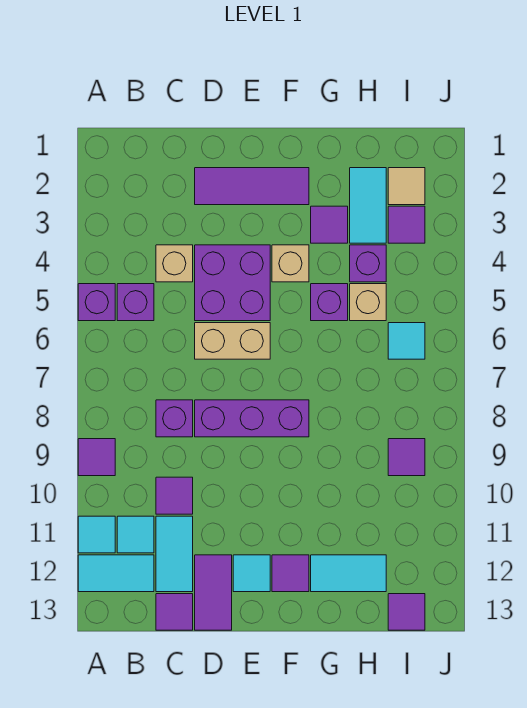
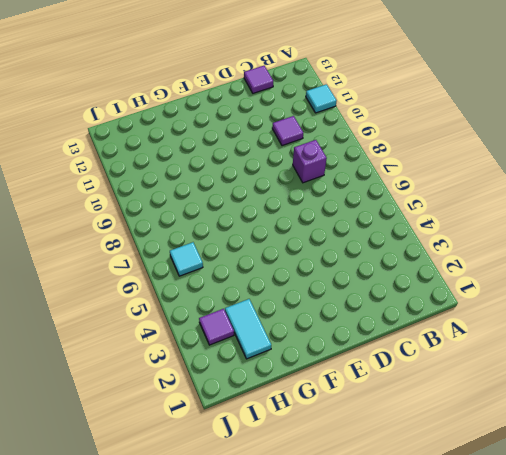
none -> purple brick A5 level 1
none -> purple tile A9 level 1
none -> cyan tile A12:B12 level 1
none -> purple brick B5 level 1

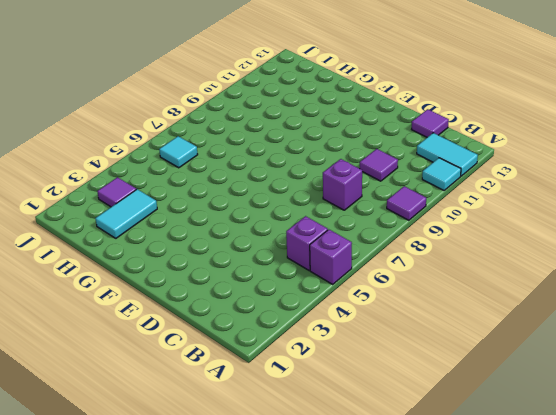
none -> cyan tile B11 level 1
none -> tan brick C4 level 1
none -> cyan tile C11:C12 level 1
none -> purple tile D2:F2 level 1

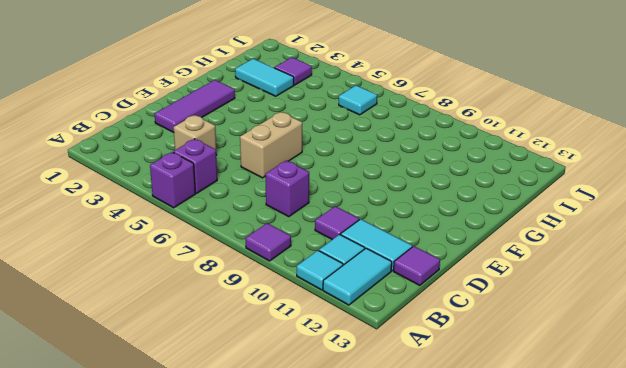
none -> purple brick D4:E5 level 1
none -> purple brick D8:F8 level 1
none -> purple tile D12:D13 level 1
none -> cyan tile E12 level 1

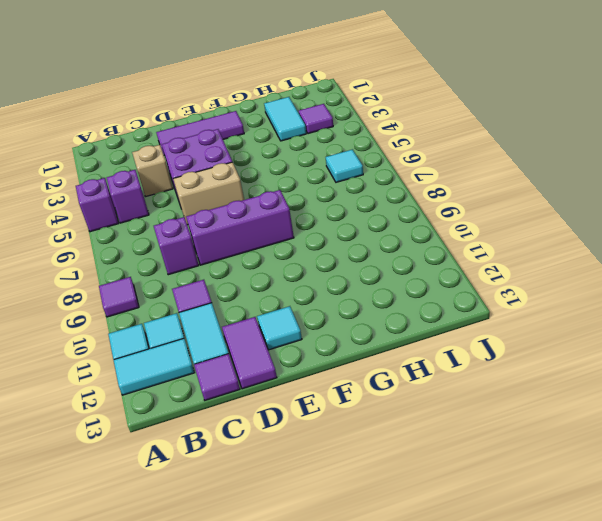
none -> tan brick F4 level 1
none -> purple tile F12 level 1
none -> purple tile G3 level 1
none -> purple brick G5 level 1

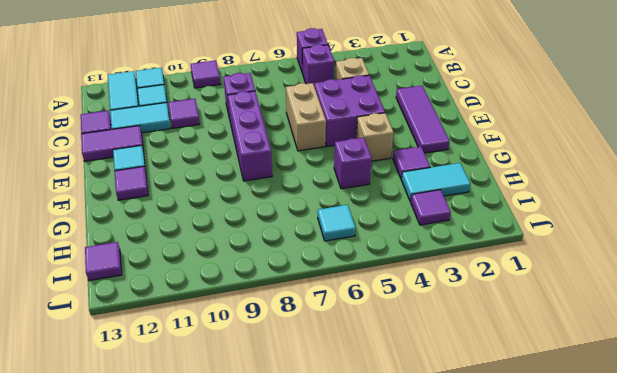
none -> cyan tile G12:H12 level 1
none -> purple brick H4 level 1
none -> tan brick H5 level 1
none -> tan tile I2 level 1

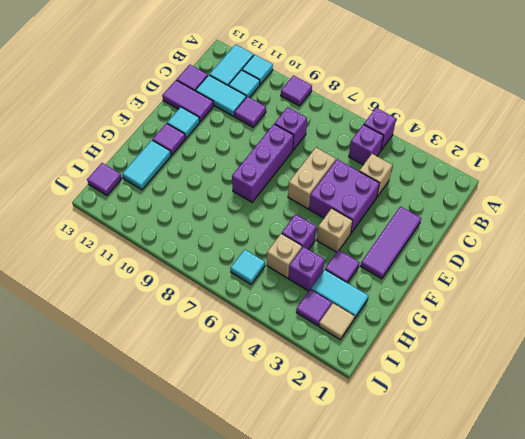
none -> purple tile I9 level 1

